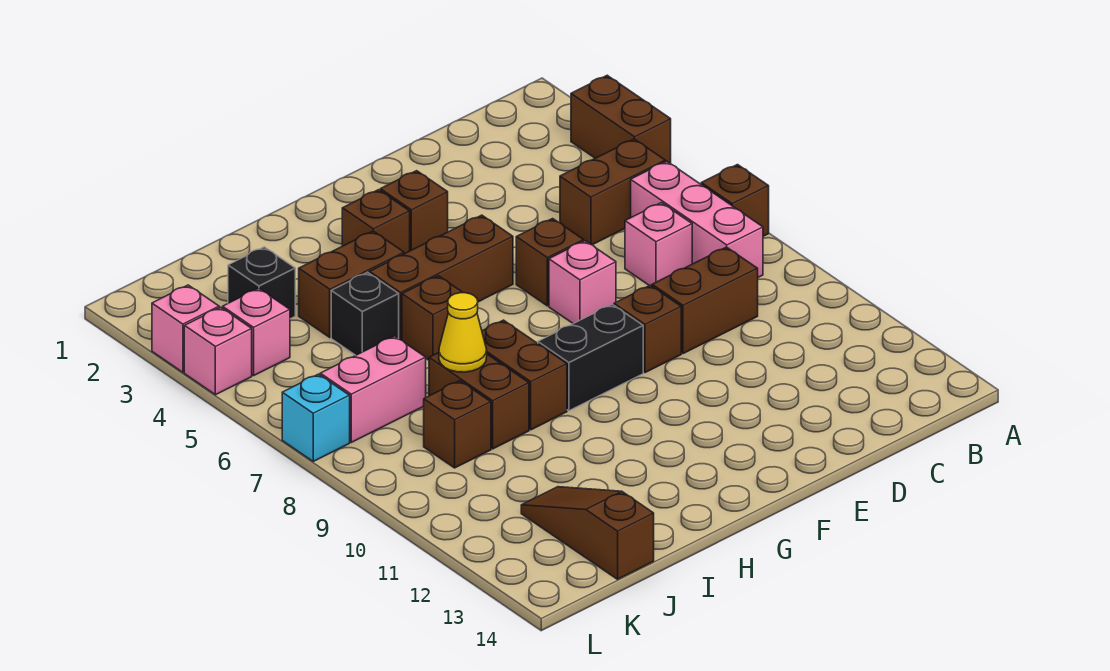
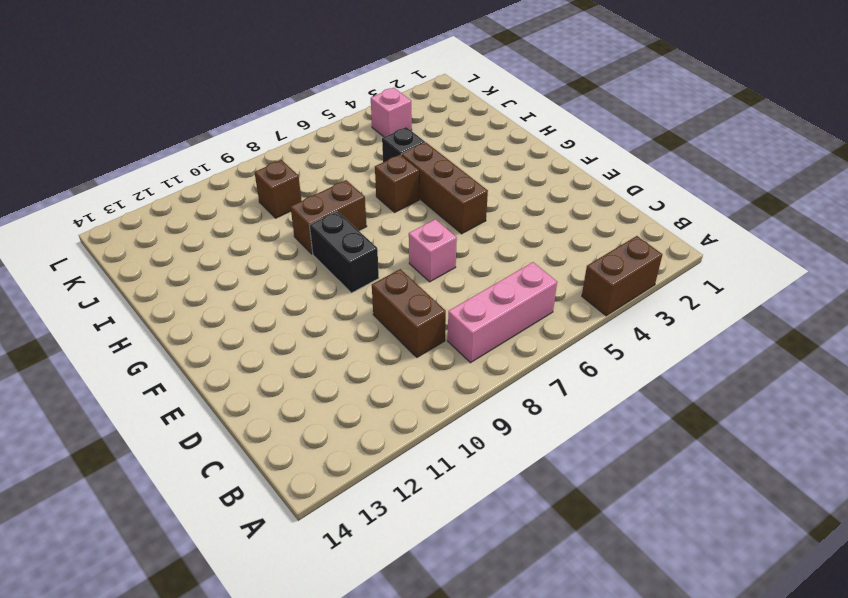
none -> brown brick A7 level 1
none -> brown brick B5:C5 level 1
none -> pink brick C7 level 1

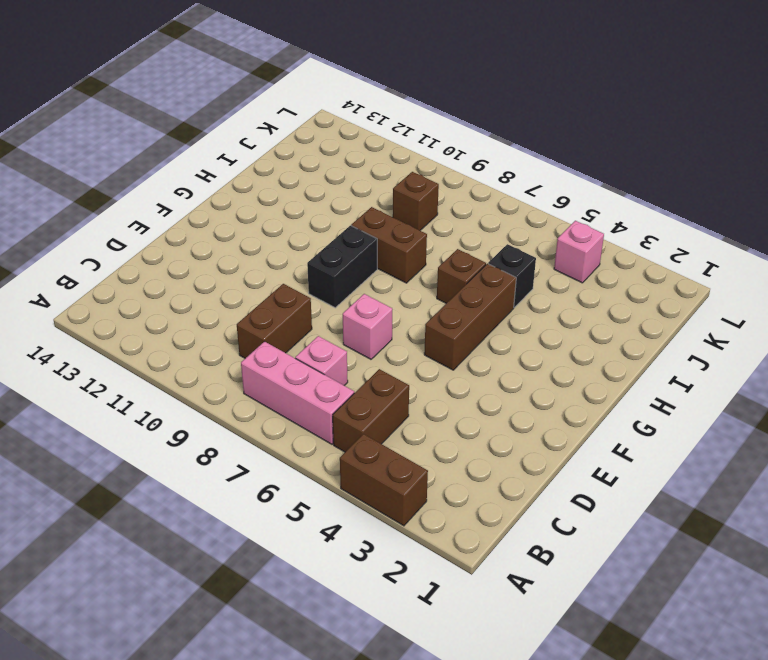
none -> brown brick A7 level 1
none -> brown brick E6 level 1
none -> brown brick E9 level 1

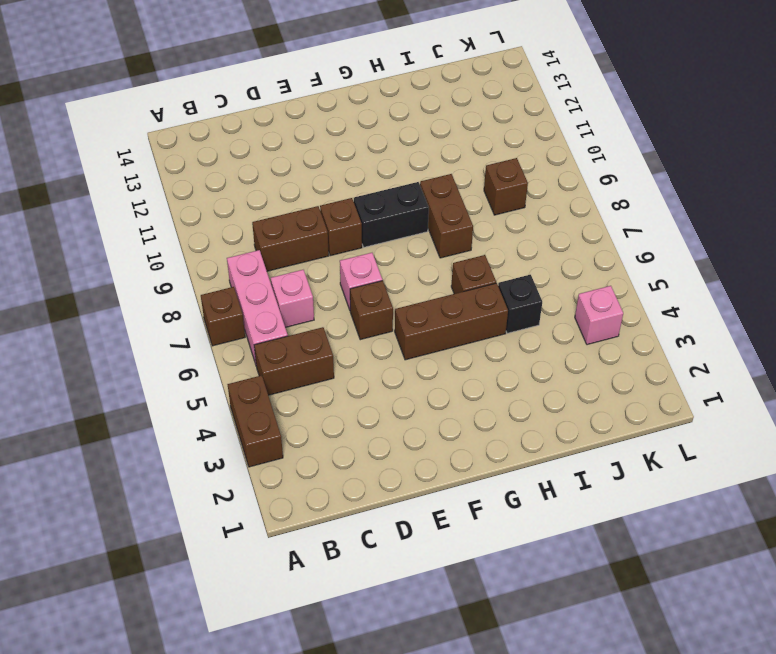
none -> brown brick F3 level 1
none -> brown brick G3 level 1
none -> brown brick H4:I4 level 1

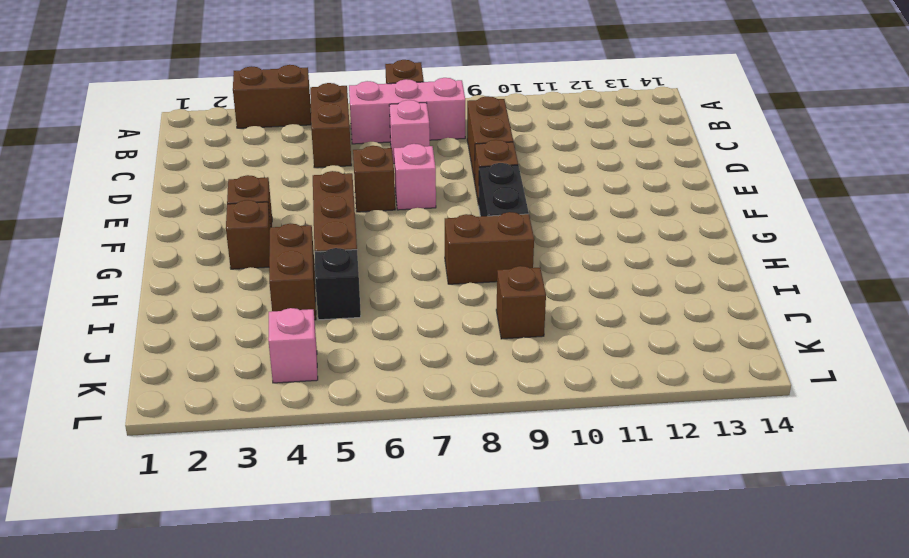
none -> brown brick H6 level 1
none -> brown brick I8:I9 level 1
none -> black brick J3 level 1

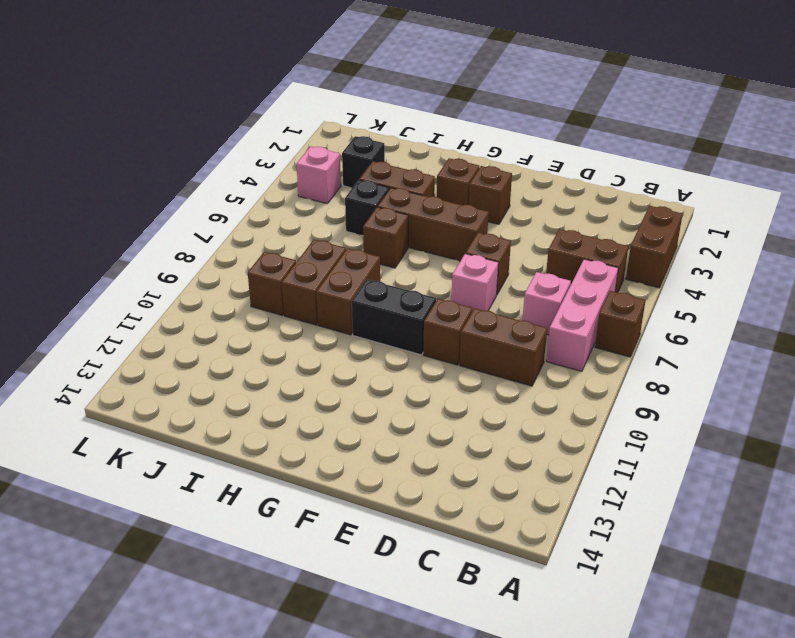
none -> pink brick J7:K7 level 1
none -> brown slope J12:J14 level 1 top 14
none -> pink brick L3 level 1

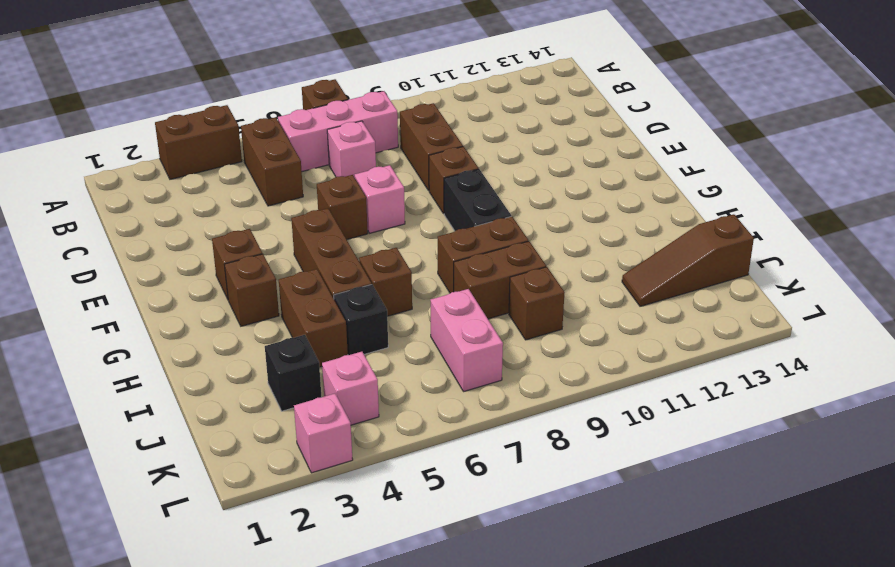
none -> pink brick L4 level 1
none -> cyan brick L7 level 1
none -> yellow cone I8 level 2

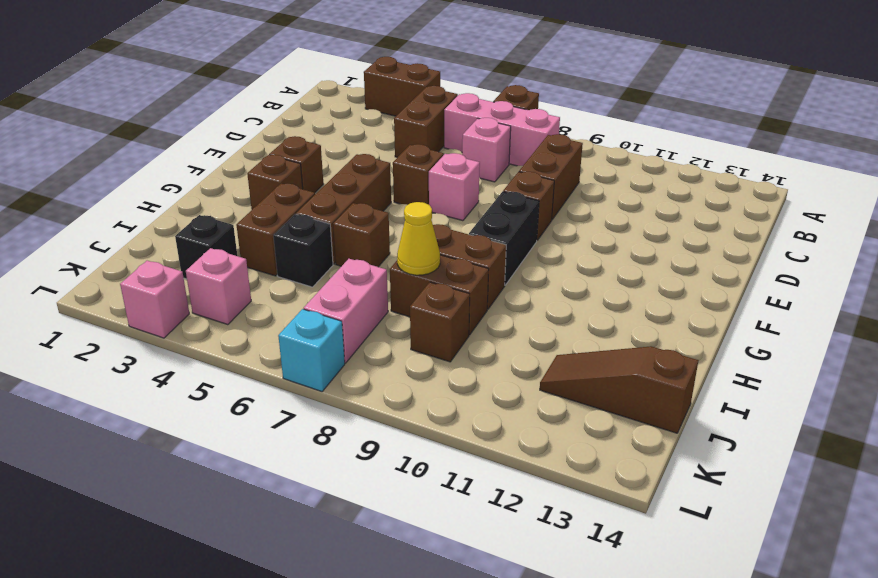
none -> pink brick L4 level 1

